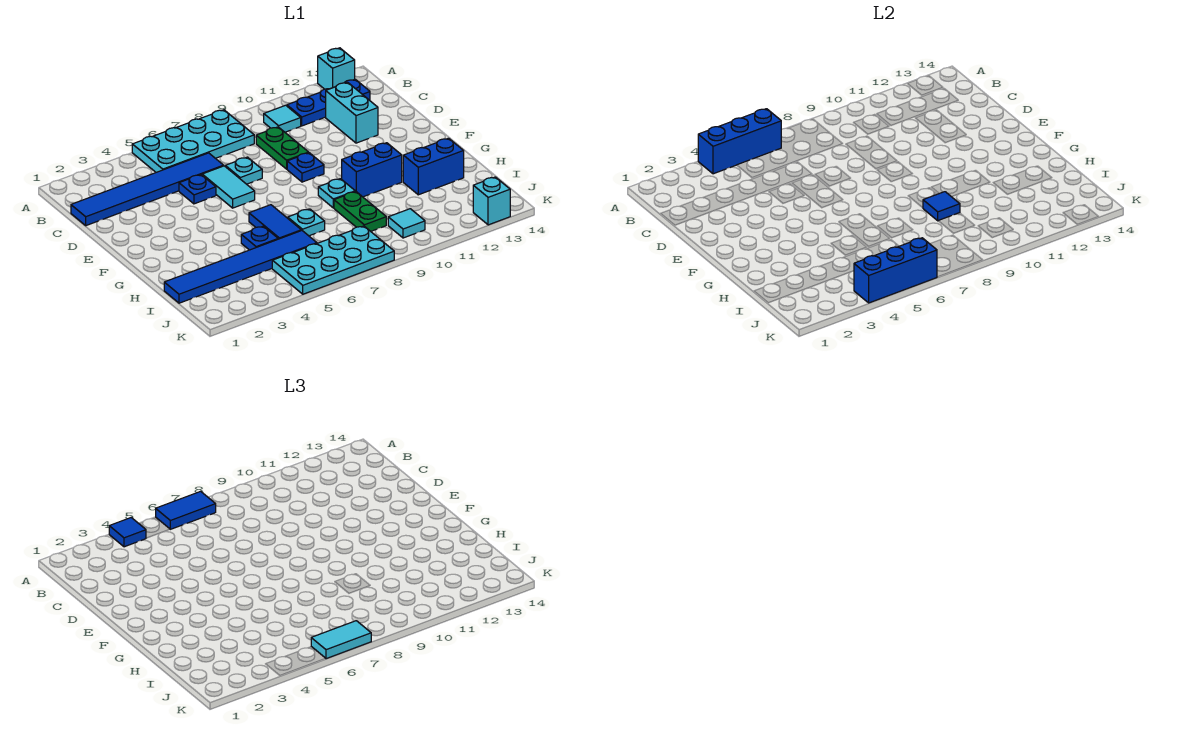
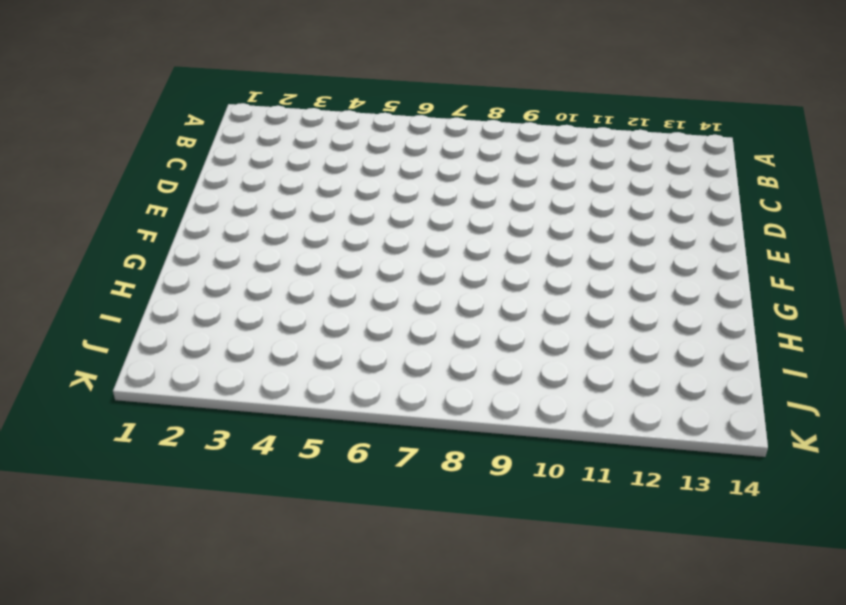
none -> cyan plate A5:B8 level 1
none -> cyan brick A13 level 1
none -> cyan tile B10 level 1

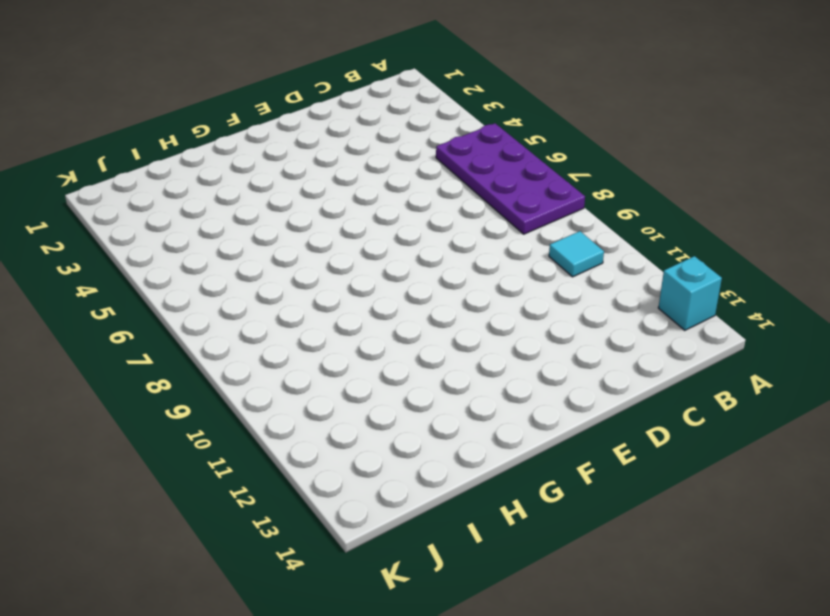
purple plate A5:B8 level 1 -> cyan plate A5:B8 level 1
none -> blue plate B11:B13 level 1
none -> blue tile C1:C6 level 1
none -> green plate C9:D9 level 1

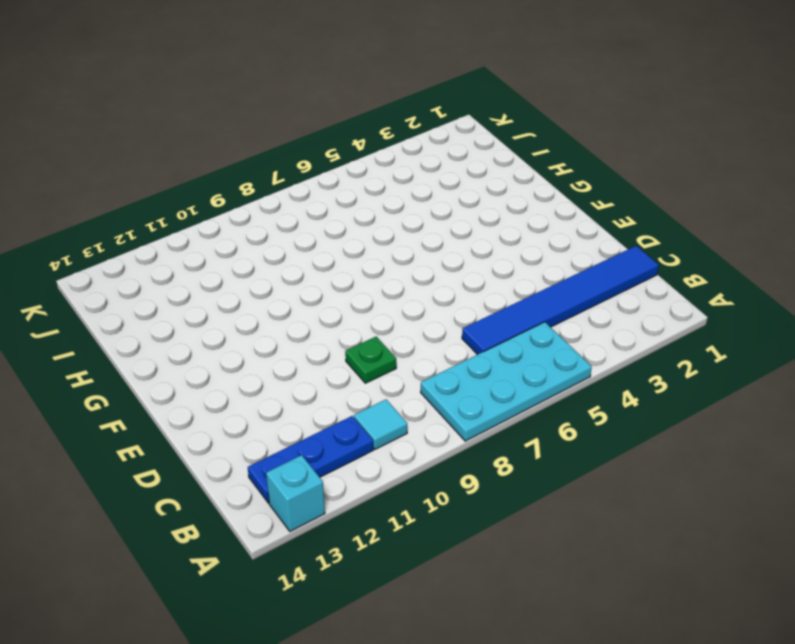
green plate D9 level 1 -> green plate C9:D9 level 1
none -> cyan brick C12:D12 level 1
none -> blue plate D5 level 1
none -> cyan tile D6:E6 level 1

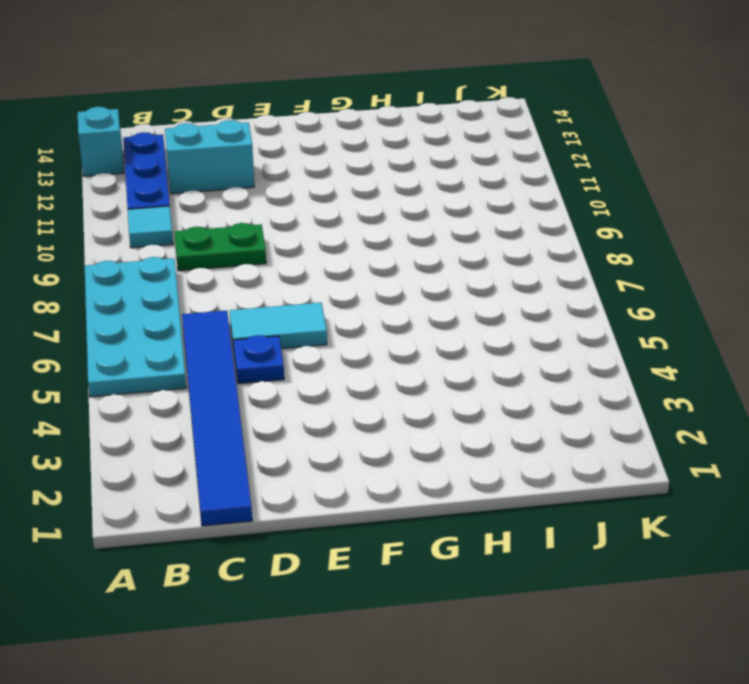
none -> cyan plate D7 level 1
none -> blue plate E9 level 1
none -> blue tile G6:H6 level 1

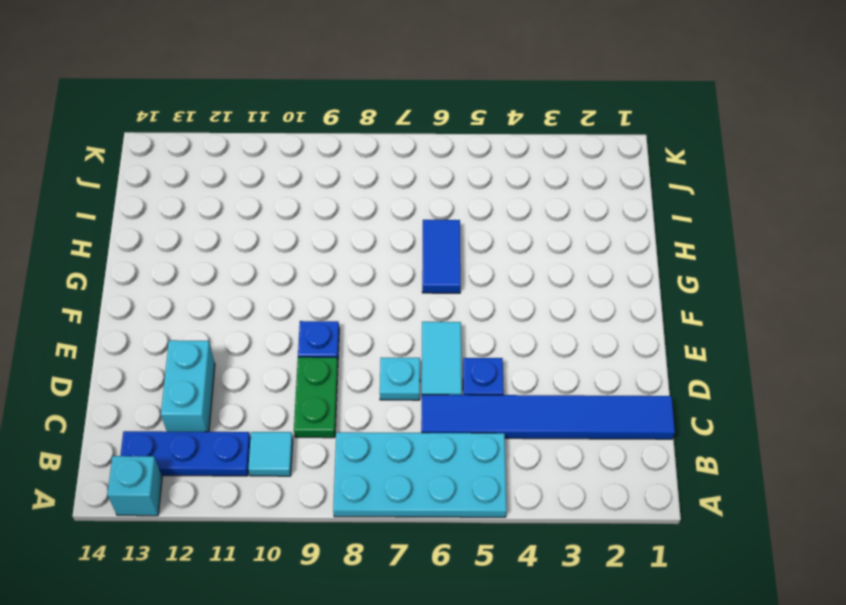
none -> cyan plate G9 level 1
none -> blue brick G10:G11 level 1
none -> blue plate H5 level 1

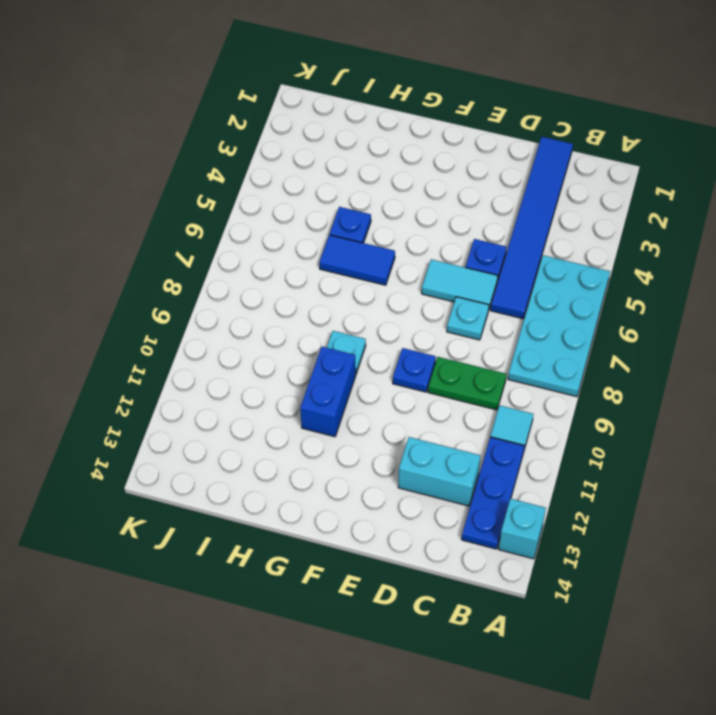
none -> cyan plate H7 level 1
none -> green plate H9:I9 level 1
none -> blue brick H12:H13 level 1

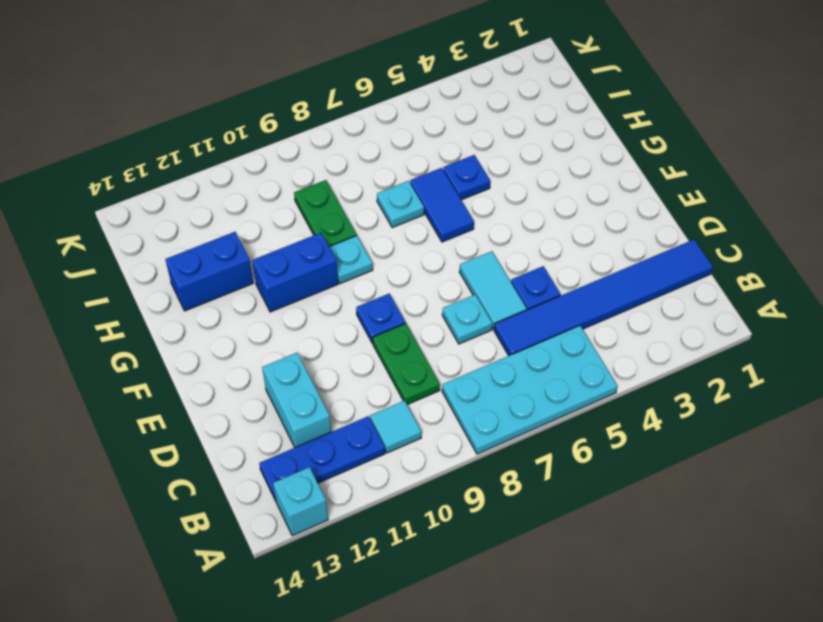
none -> blue tile I1:I6 level 1
none -> cyan plate J5:K8 level 1
none -> cyan tile J10 level 1

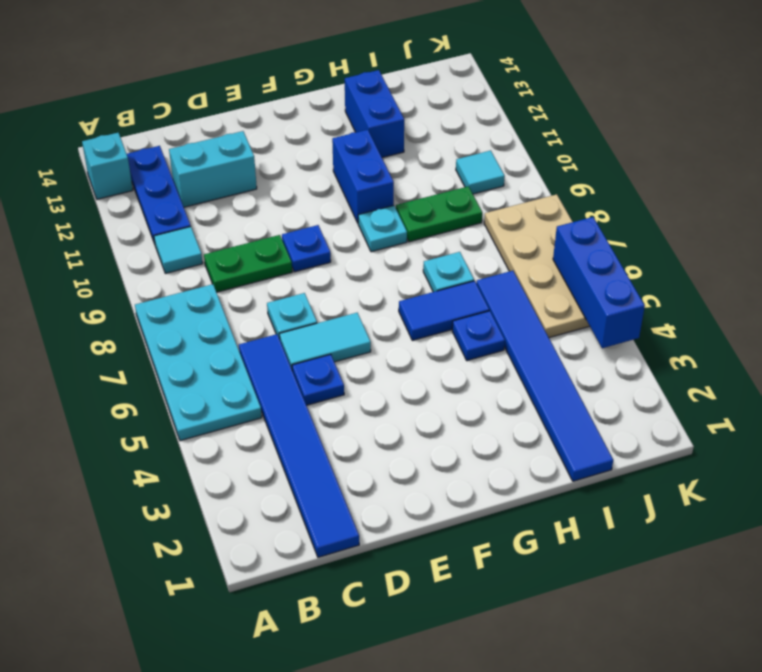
tan plate J5:K8 level 1 -> cyan plate J5:K8 level 1
none -> cyan brick K13 level 1
none -> blue brick A4:A6 level 2
none -> blue tile H9 level 2

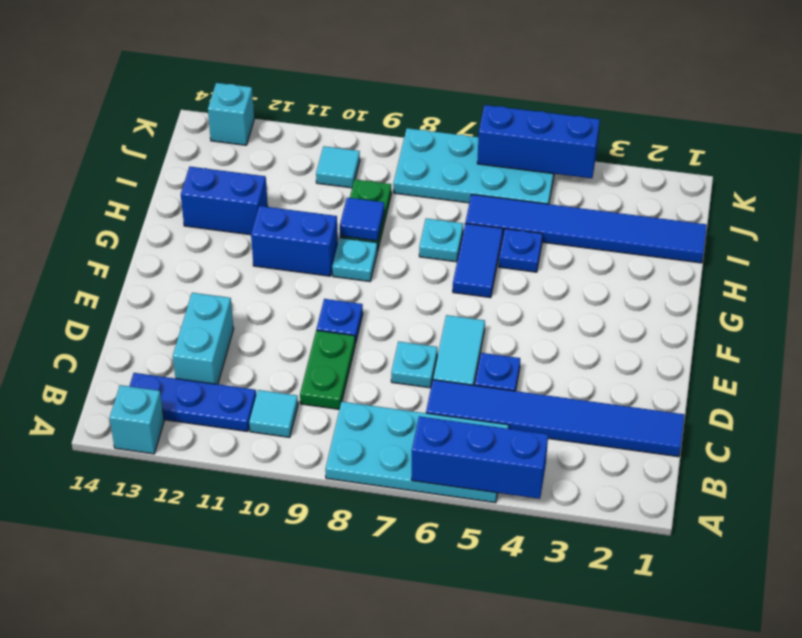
none -> blue tile A4 level 3
none -> blue tile A6:A7 level 3
none -> cyan tile K6:K7 level 3

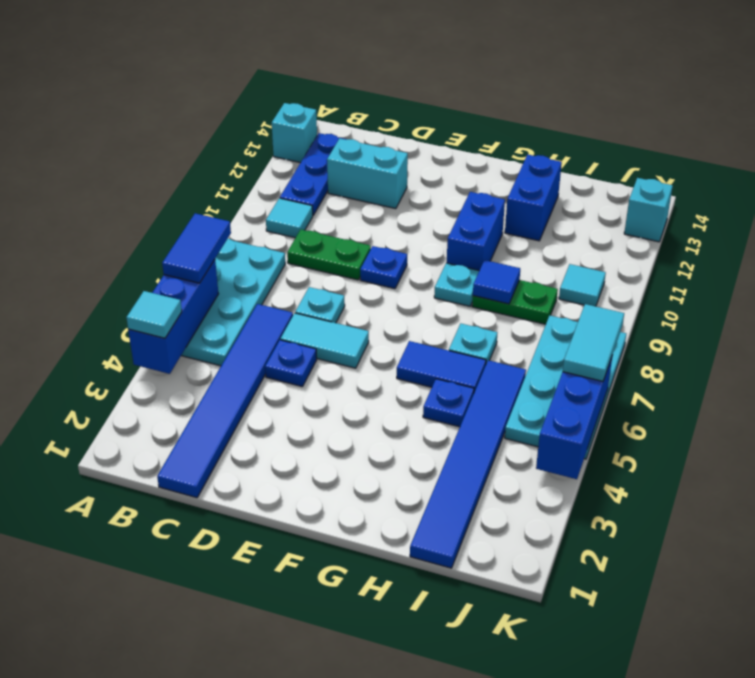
cyan tile A4 level 3 -> blue tile A4 level 3

